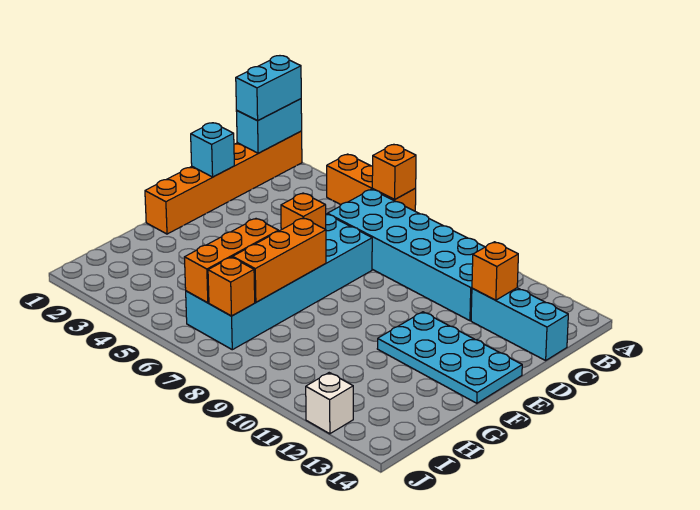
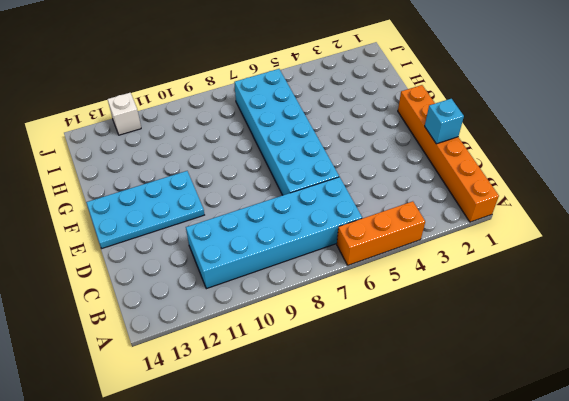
none -> cyan brick C12:C14 level 1
none -> cyan brick A1:B1 level 2
none -> orange brick A6 level 2

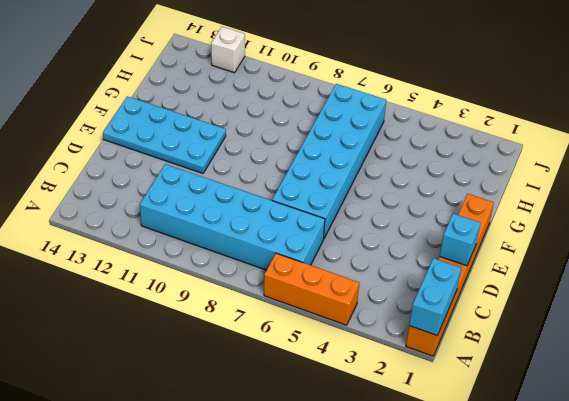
none -> cyan brick C12:C14 level 1
none -> orange brick A6 level 2
none -> orange brick C12 level 2

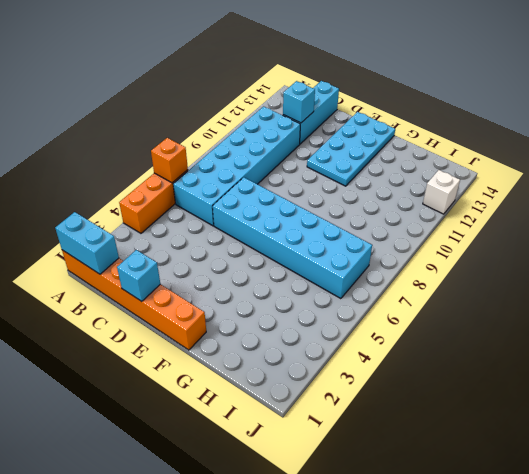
cyan brick C12 level 2 -> orange brick C12 level 2
none -> orange brick E6 level 2
none -> orange brick F7:H7 level 2
none -> orange brick G6:I6 level 2

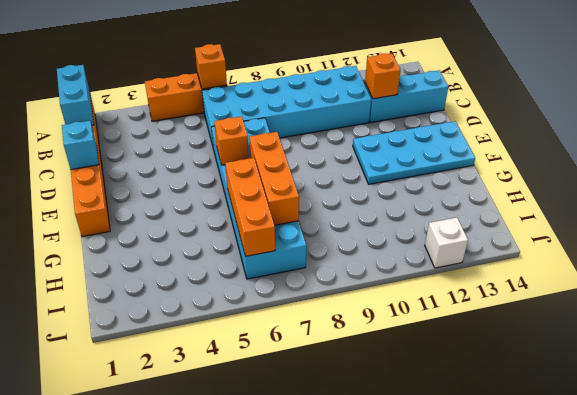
none -> orange brick I7 level 2
none -> cyan brick A1:B1 level 3

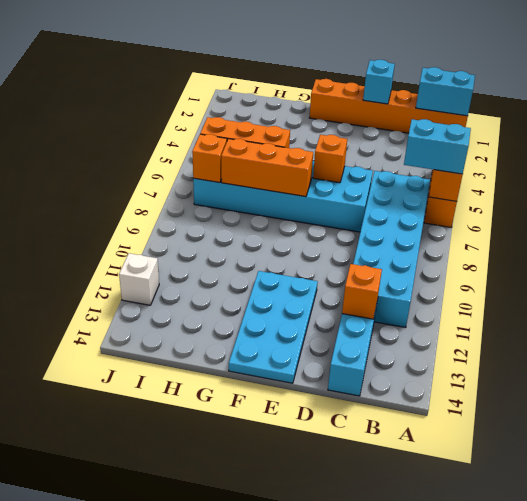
cyan brick A6:B6 level 3 -> cyan brick A1:B1 level 3

